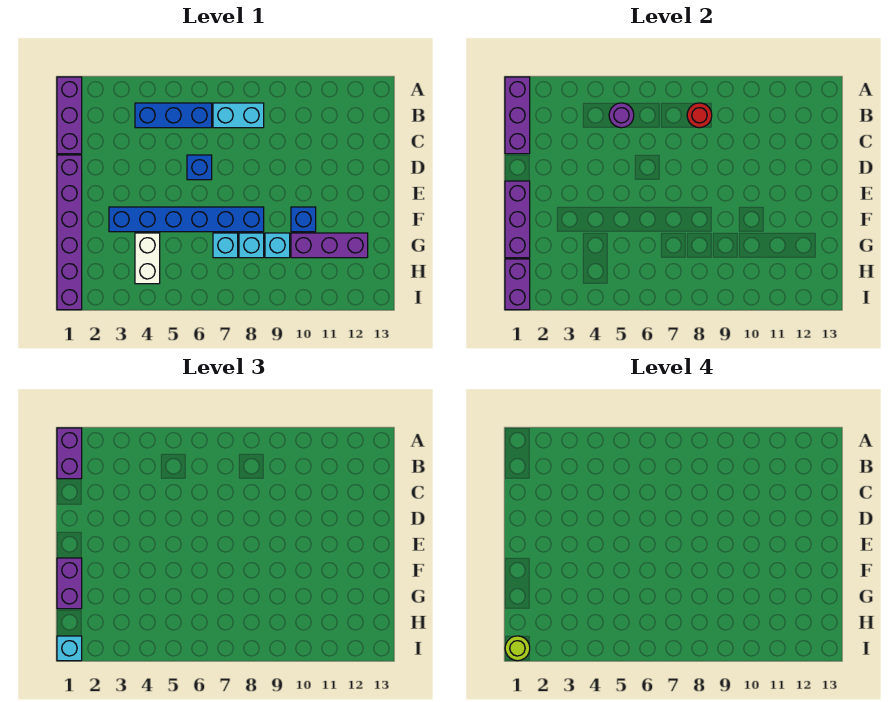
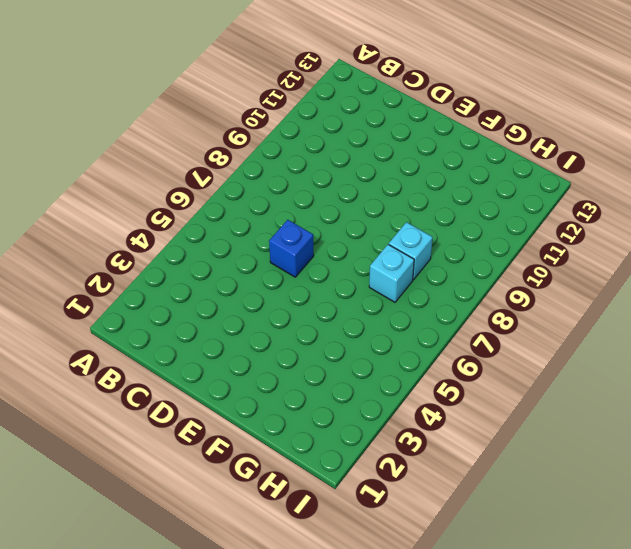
none -> purple brick A1:C1 level 1
none -> blue brick B4:B6 level 1
none -> cyan brick B7:B8 level 1

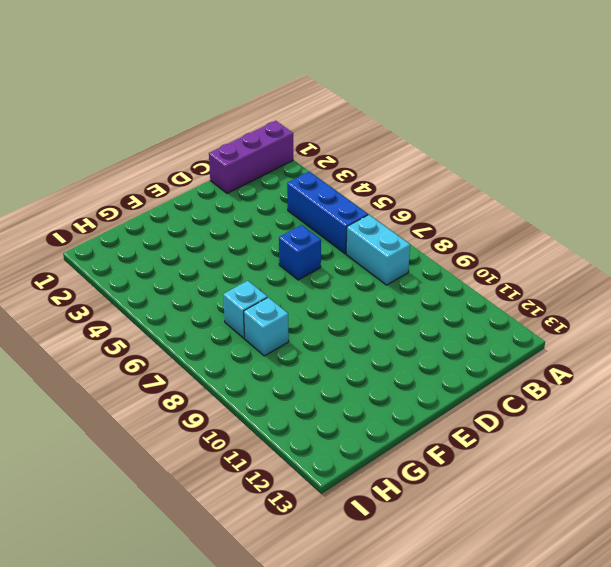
none -> purple brick D1:I1 level 1
none -> blue brick F3:F8 level 1
none -> blue brick F10 level 1

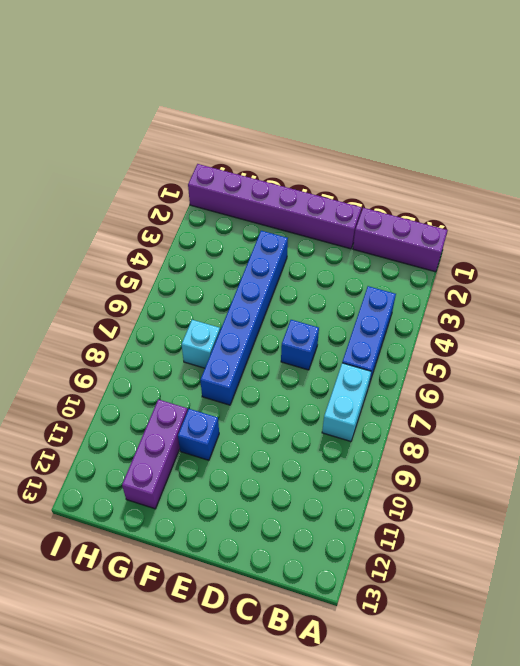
none -> white brick G4:H4 level 1
none -> cyan brick G8 level 1
none -> cyan brick G9 level 1

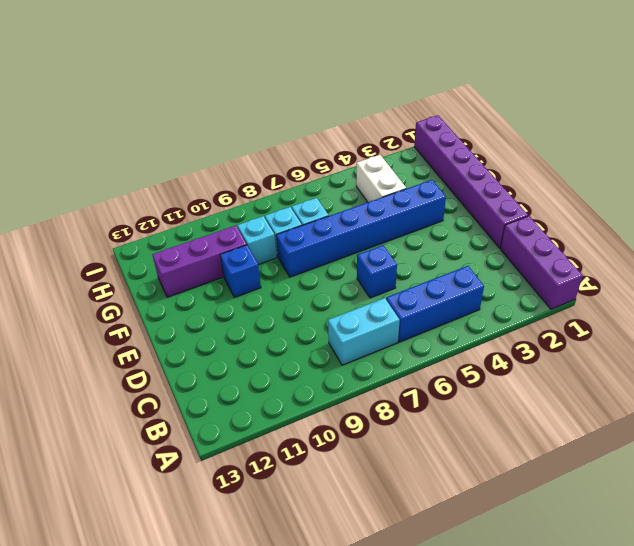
none -> purple brick A1:C1 level 2
none -> purple round brick B5 level 2
none -> red round brick B8 level 2

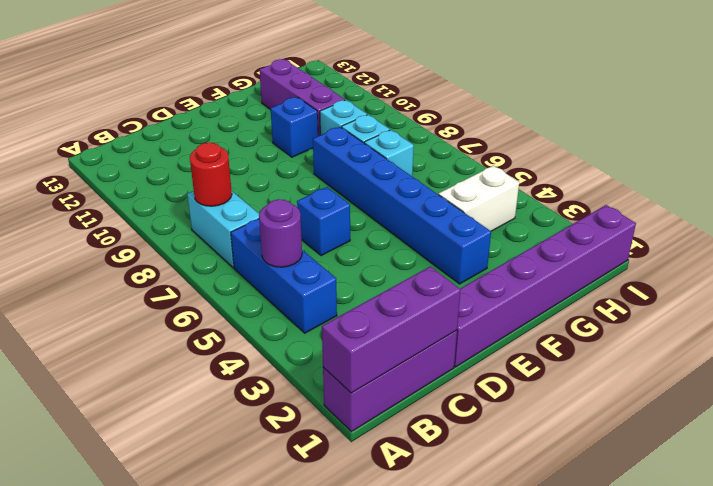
none -> purple brick E1:G1 level 2
none -> purple brick H1:I1 level 2
none -> purple brick A1:B1 level 3

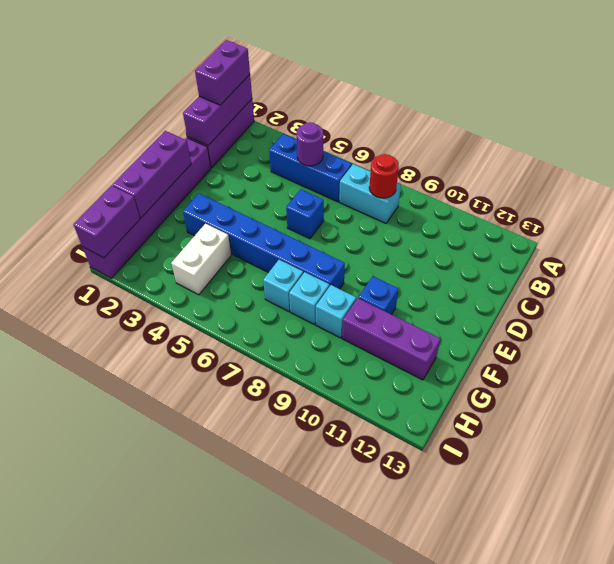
none -> purple brick F1:G1 level 3
none -> cyan brick I1 level 3
none -> lime round brick I1 level 4

